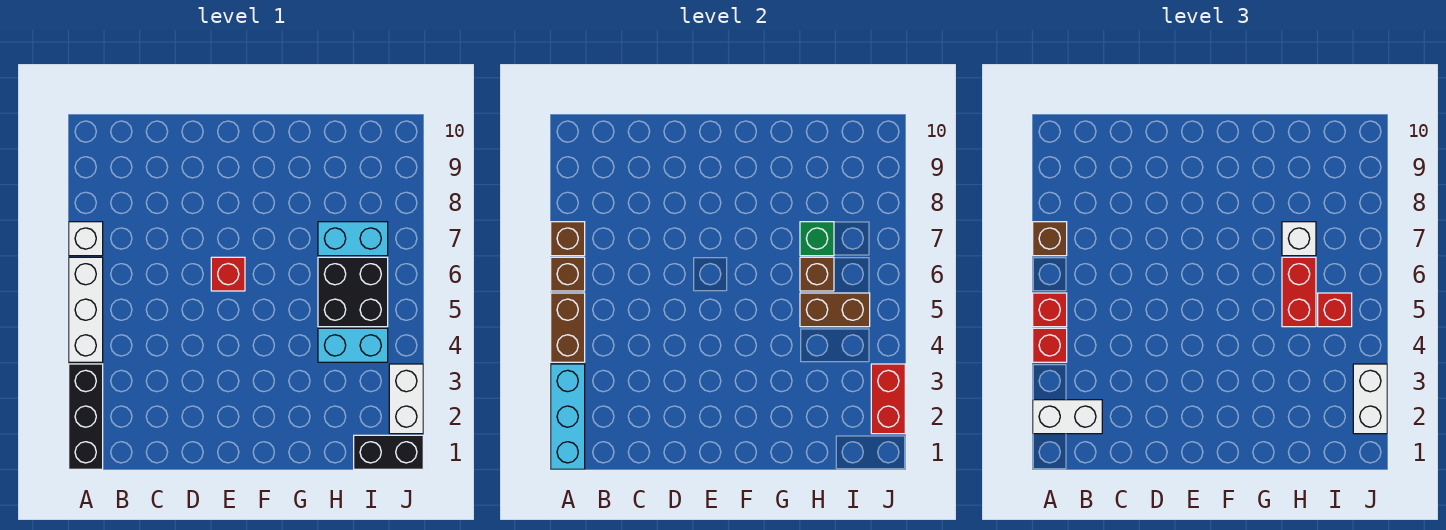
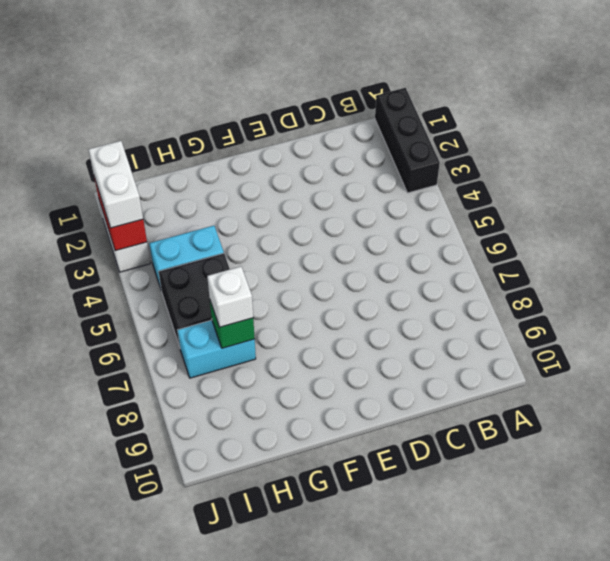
none -> white brick A4:A6 level 1
none -> white brick A7 level 1
none -> red brick E6 level 1

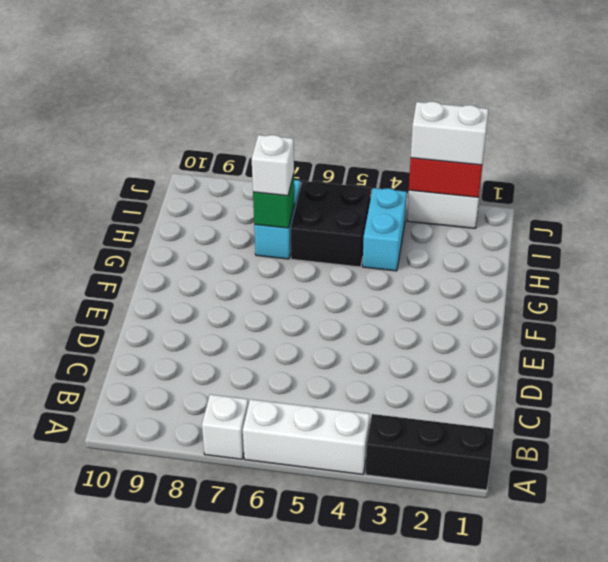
none -> red brick E6 level 1
none -> black brick I1:J1 level 1
none -> cyan brick A1:A3 level 2

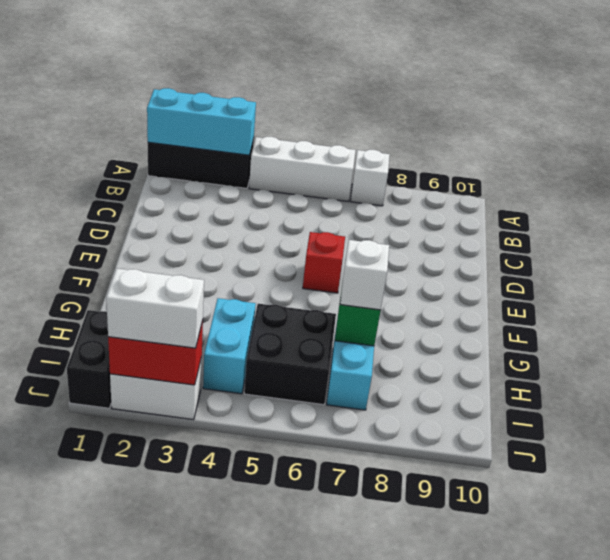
none -> brown brick A4:A5 level 2
none -> brown brick A6 level 2
none -> brown brick A7 level 2

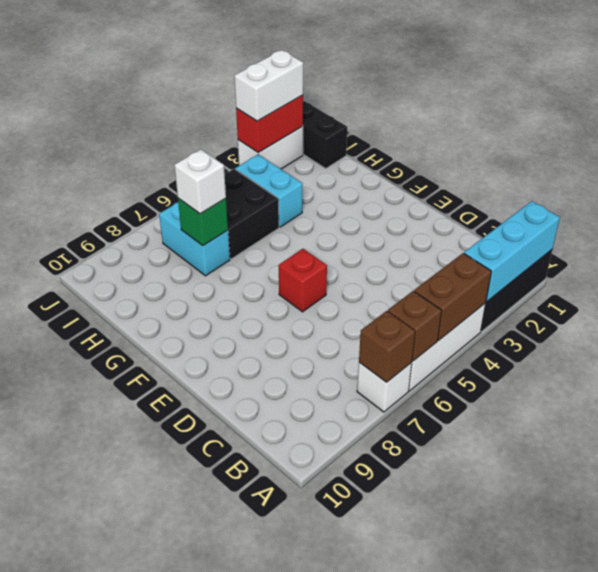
none -> brown brick H5:I5 level 2
none -> brown brick H6 level 2
none -> white brick A2:B2 level 3

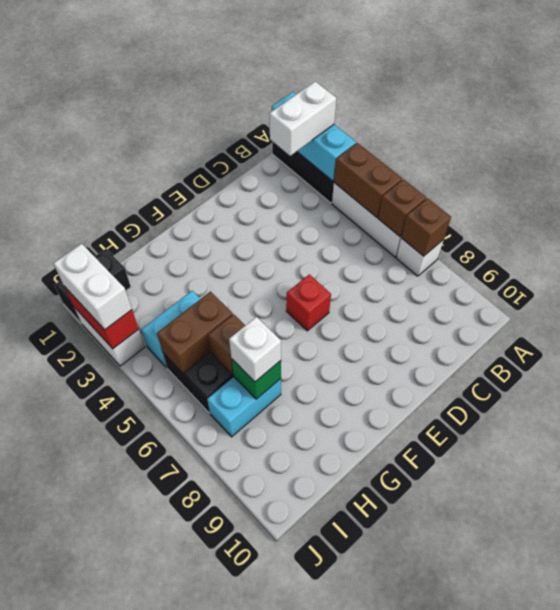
none -> red brick A4 level 3
none -> red brick A5 level 3
none -> brown brick A7 level 3

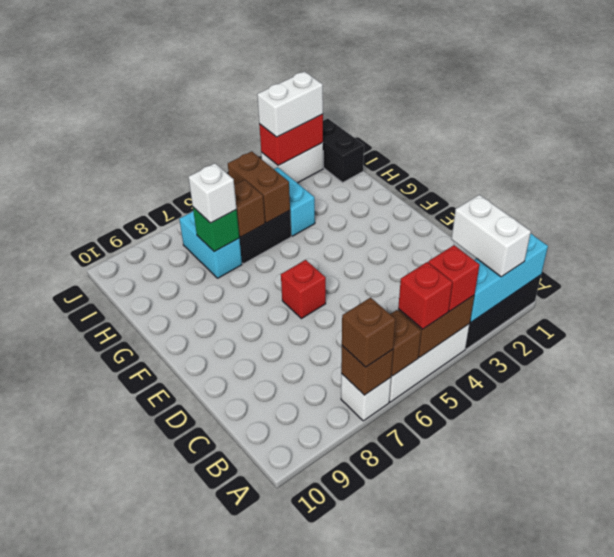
none -> red brick H5:H6 level 3
none -> red brick I5 level 3

